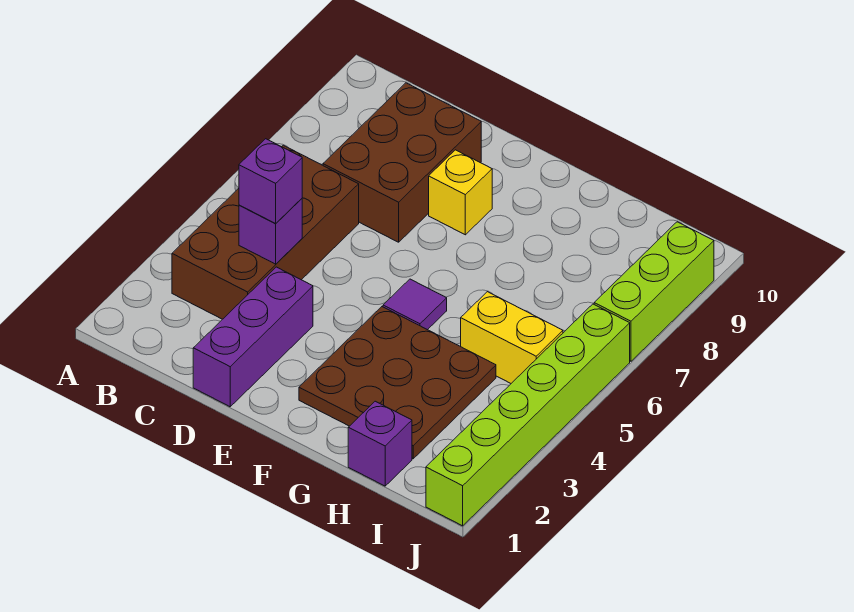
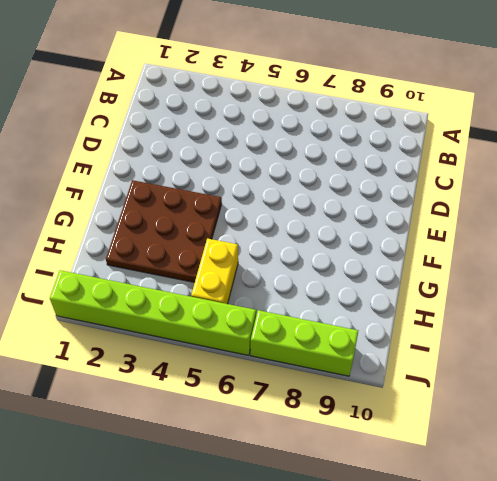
none -> brown brick B3:C6 level 1
none -> brown brick C7:D9 level 1
none -> purple brick D1:D3 level 1

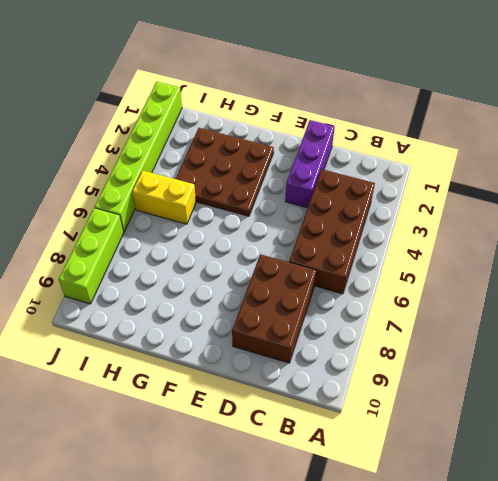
none -> yellow brick E8 level 1
none -> purple tile F5 level 1
none -> purple brick H1 level 1

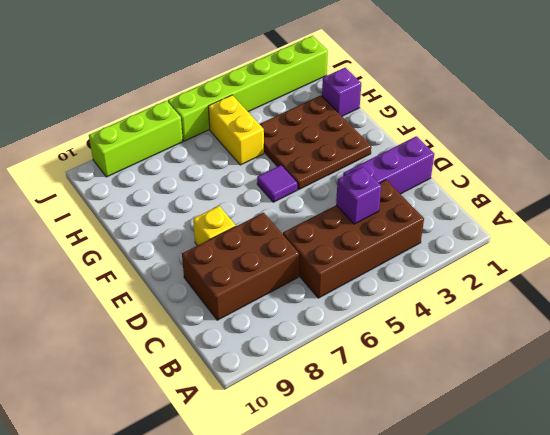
none -> purple brick C4 level 3

